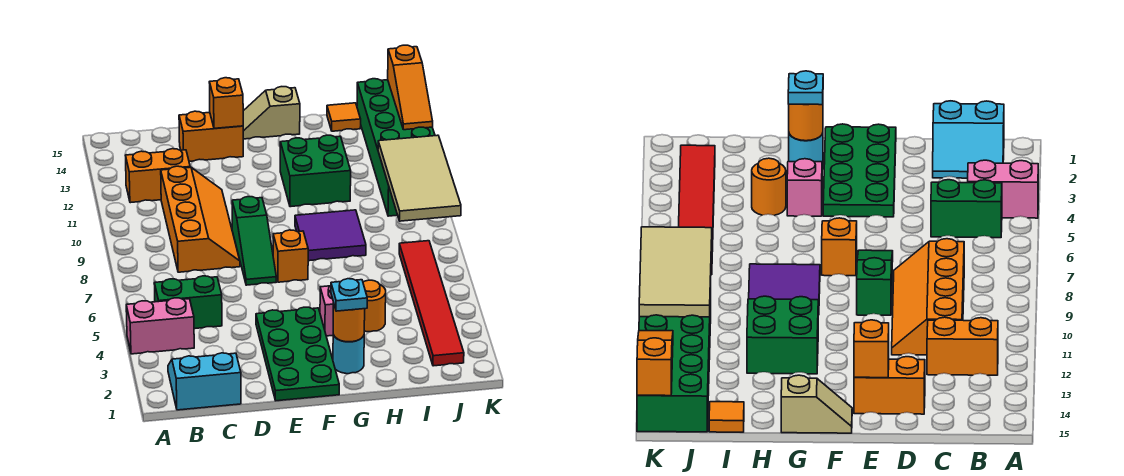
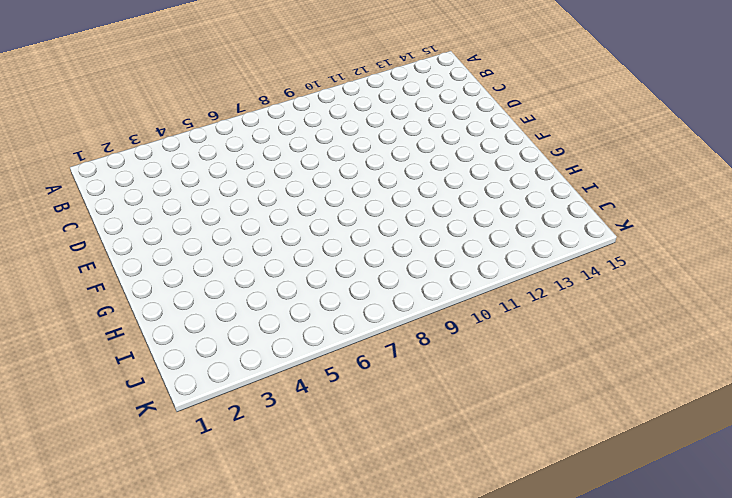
none -> pink brick A4:B4 level 1
none -> cyan slope B1:C2 level 1 top 1
none -> green brick B5:C5 level 1

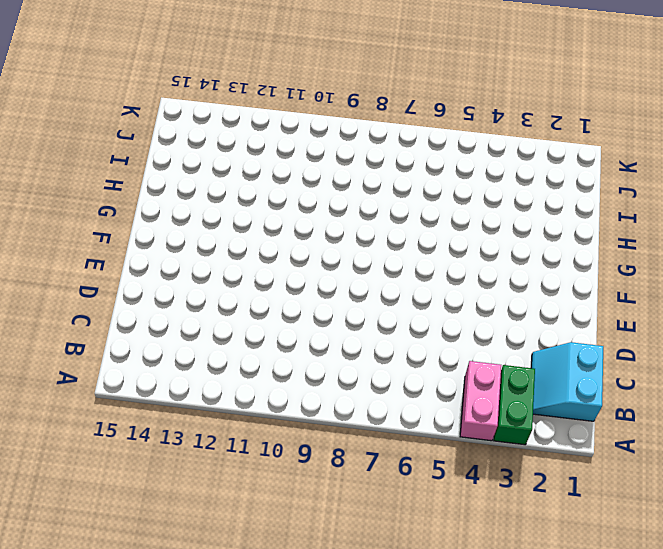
green brick A3:B3 level 1 -> green brick B5:C5 level 1
none -> orange brick B12:C12 level 1
none -> orange slope C8:D11 level 1 top C
none -> orange brick D14:E14 level 1

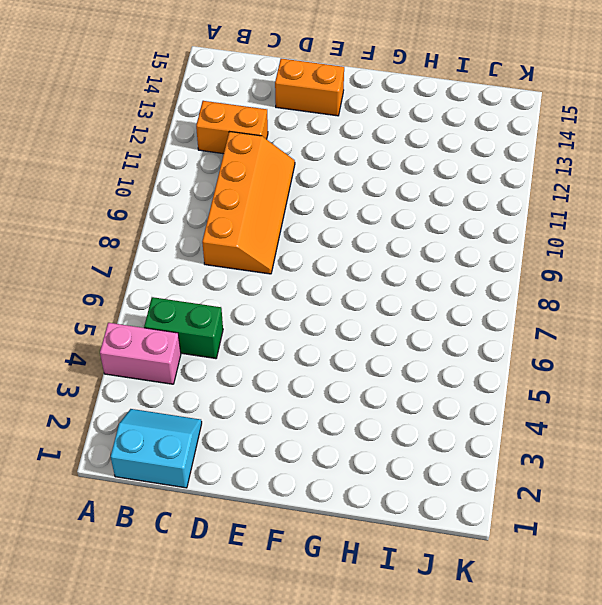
none -> green plate E1:F4 level 1
none -> green slope E7:E9 level 1 top 9
none -> orange brick F7 level 1

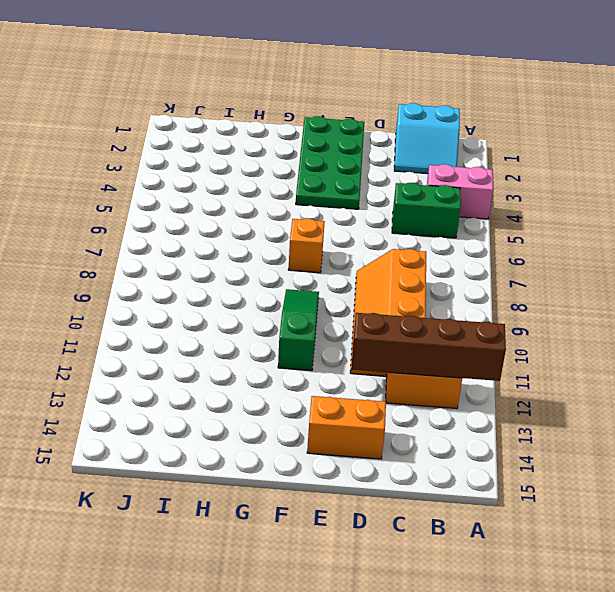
brown brick A12:D12 level 2 -> none
green slope F9:F11 level 1 top 11 -> green slope E7:E9 level 1 top 9
none -> tan slope F15:G15 level 1 top G
none -> cyan round brick G2 level 1
none -> pink brick G4 level 1

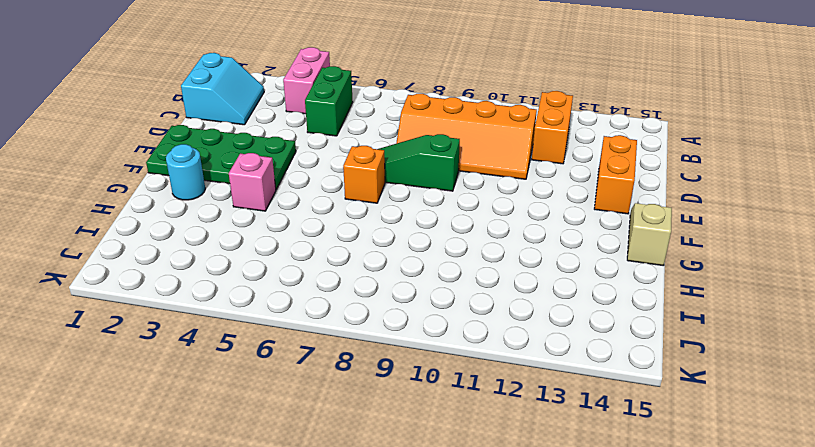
none -> purple tile G8:H9 level 1
none -> green brick G11:H12 level 1
none -> orange round brick H4 level 1

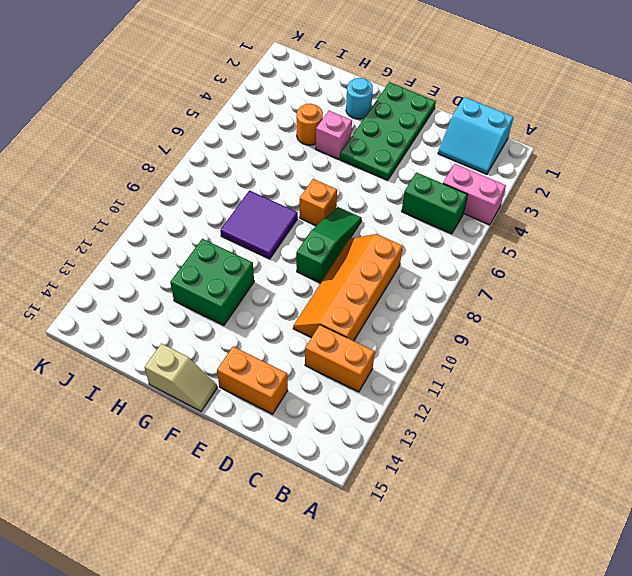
none -> orange tile I15 level 1
none -> red tile J2:J7 level 1
none -> green brick J10:K15 level 1

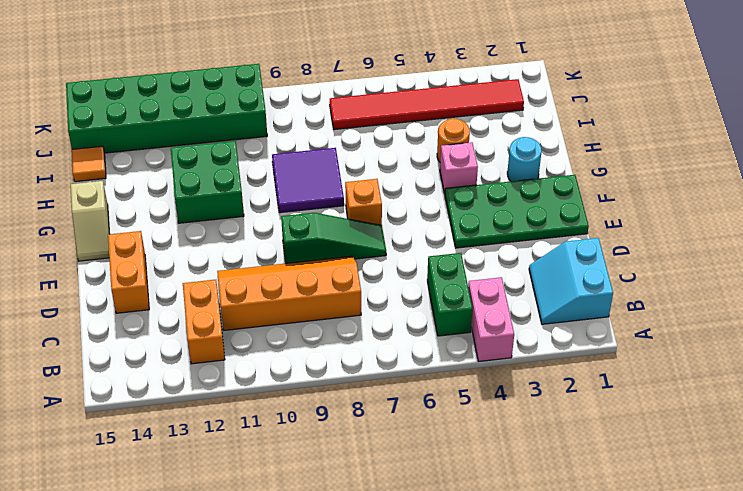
none -> orange brick E14 level 2
none -> orange round brick G2 level 2
none -> tan tile J8:K11 level 2

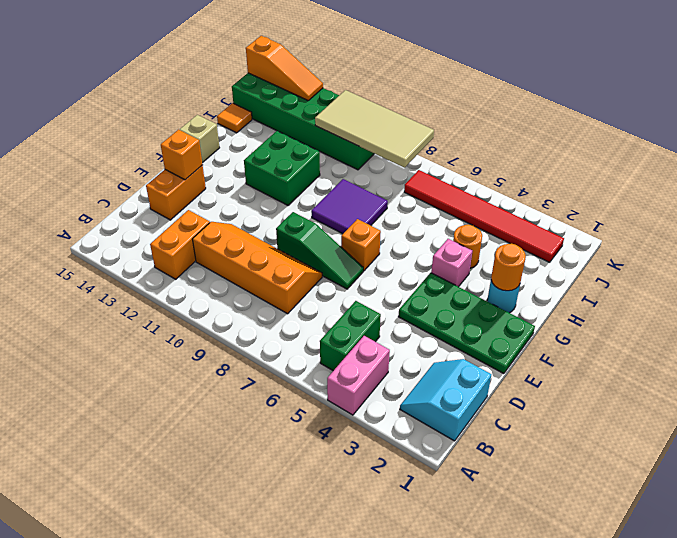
none -> cyan plate G2 level 3

